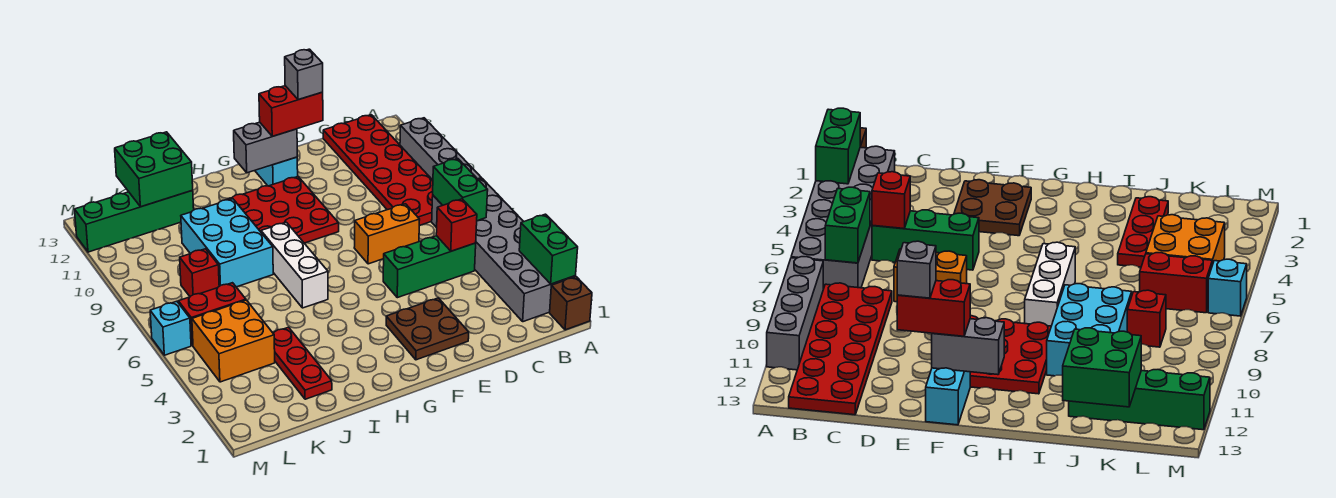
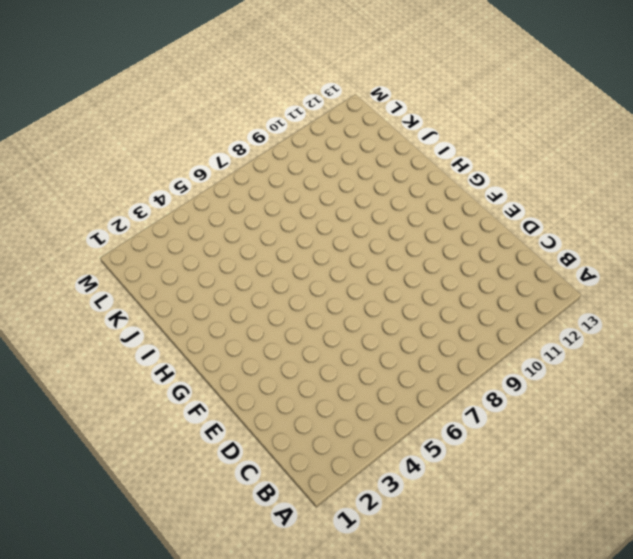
none -> brown brick A1 level 1
none -> grey brick A2:B7 level 1
none -> grey brick A8:A11 level 1

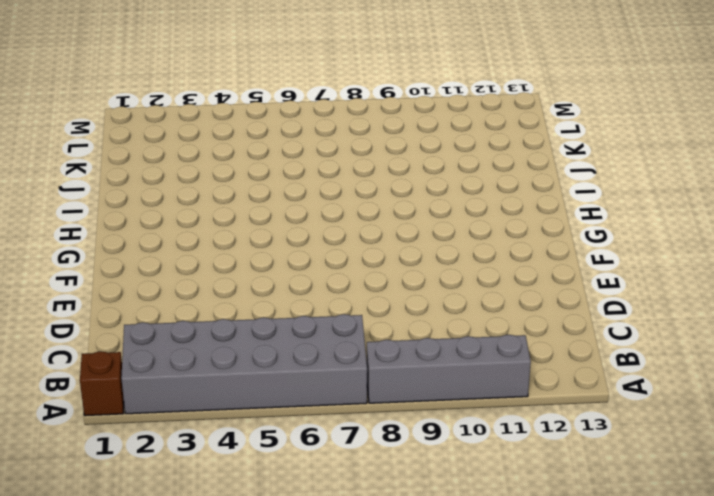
none -> red plate B8:C13 level 1
none -> green brick C5:E5 level 1
none -> orange brick D7:E7 level 1

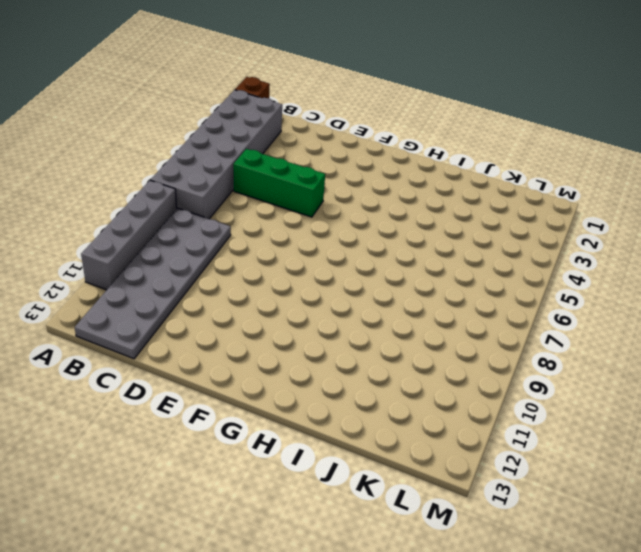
grey plate B8:C13 level 1 -> red plate B8:C13 level 1
none -> orange brick D7:E7 level 1
none -> brown plate E2:F3 level 1
none -> red plate F9:H11 level 1

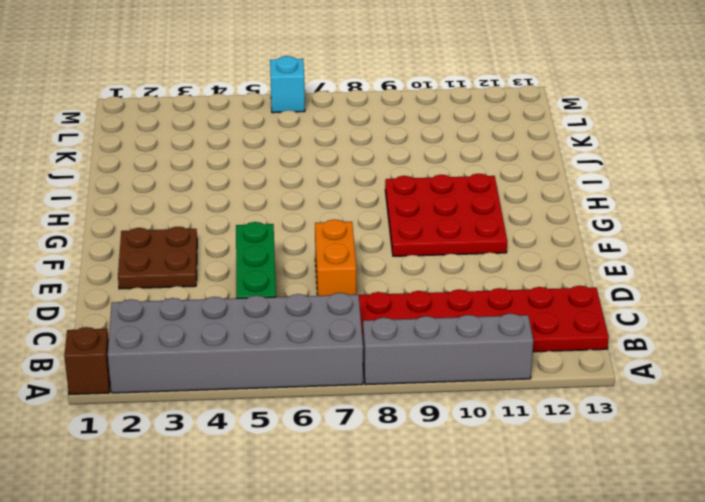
none -> cyan brick F12:F13 level 1
none -> white brick H6:H8 level 1
none -> cyan brick I8:J10 level 1

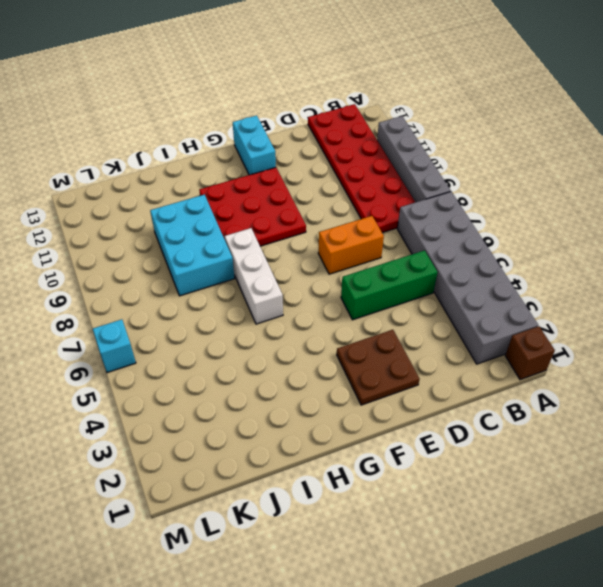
none -> red plate J2:J4 level 1
none -> green brick J12:M12 level 1
none -> orange brick K4:L5 level 1

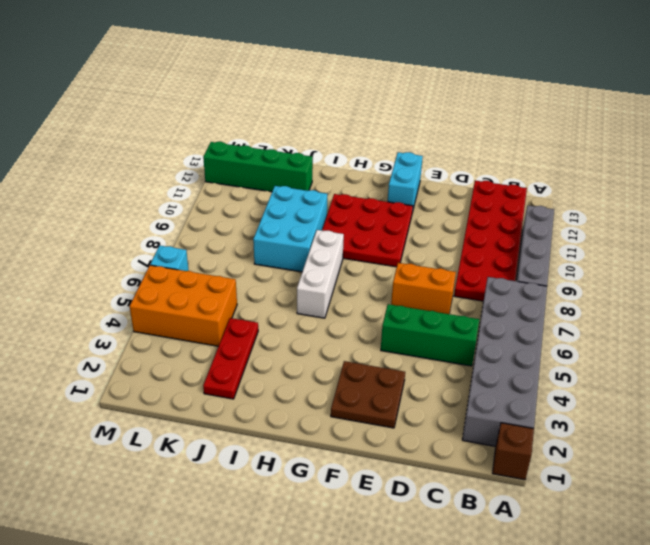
orange brick K4:M5 level 1 -> orange brick K4:L5 level 1
none -> red brick K6:L6 level 1
none -> red brick K8 level 1
none -> green brick A2:A3 level 2

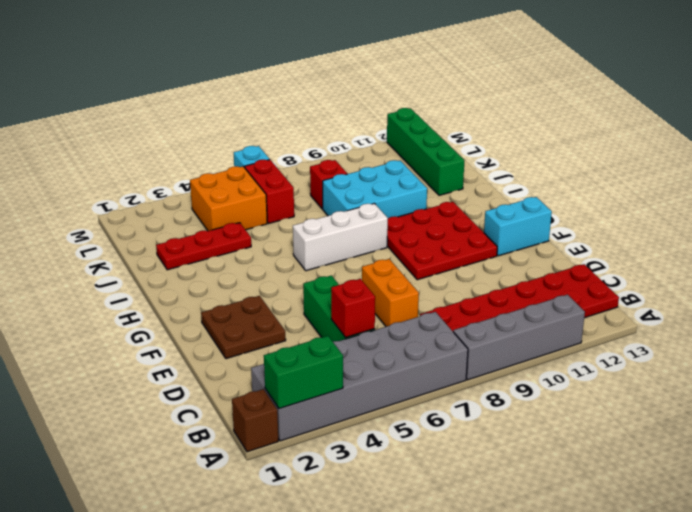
none -> green brick B6:B7 level 2
none -> grey brick F12:G12 level 2
none -> green brick J12:K13 level 2

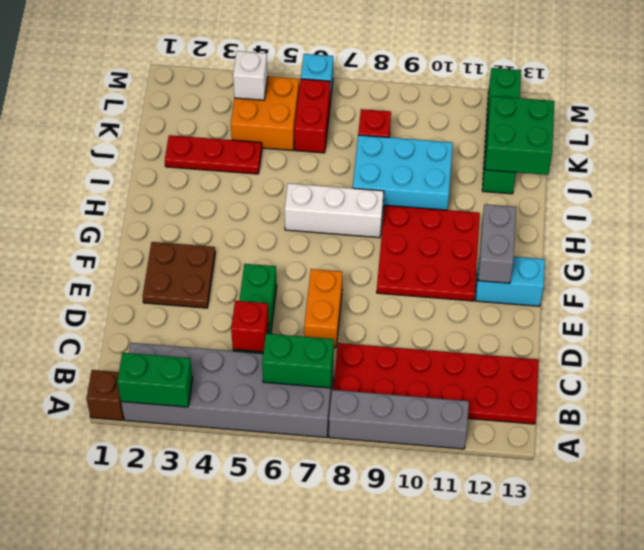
white brick L4 level 2 -> none
none -> red brick E12:F12 level 3
none -> grey brick E12 level 4

